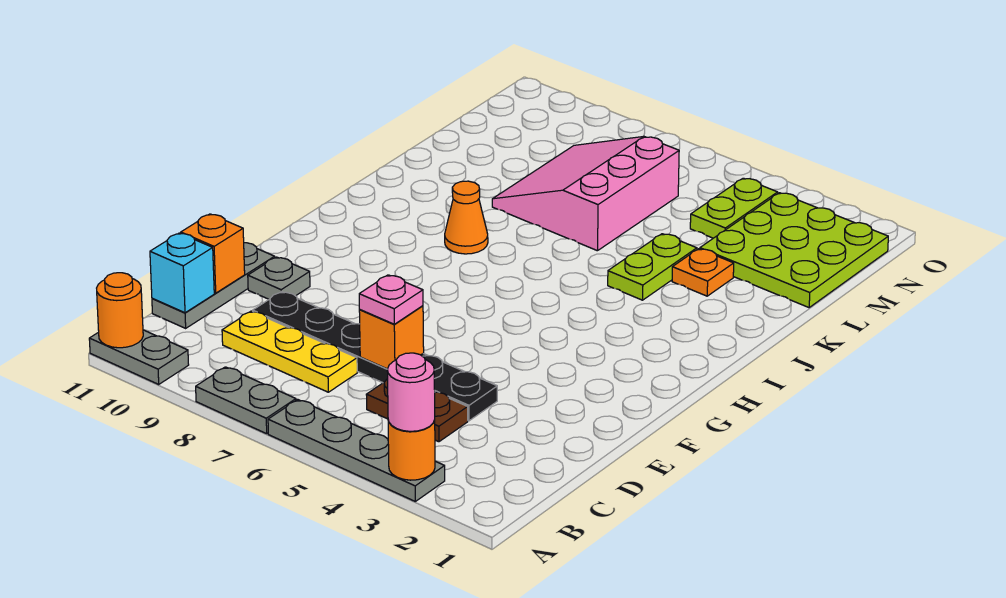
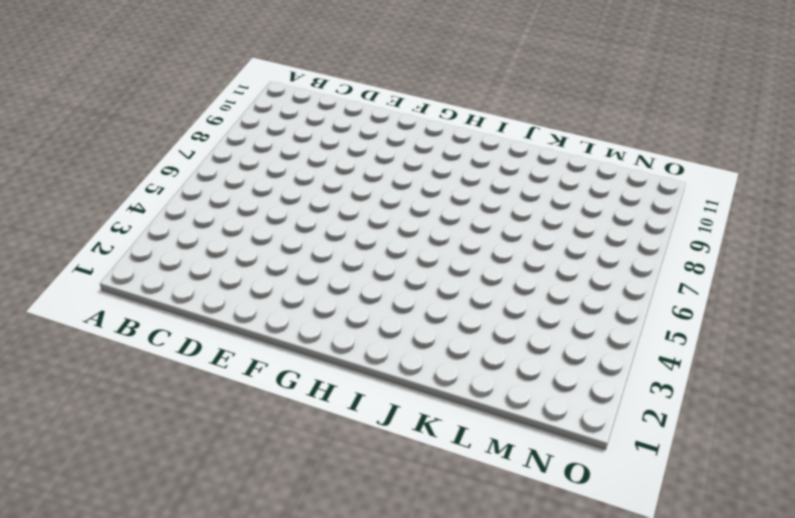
none -> grey plate A3:A6 level 1
none -> grey plate A7:A8 level 1
none -> grey plate A10:A11 level 1

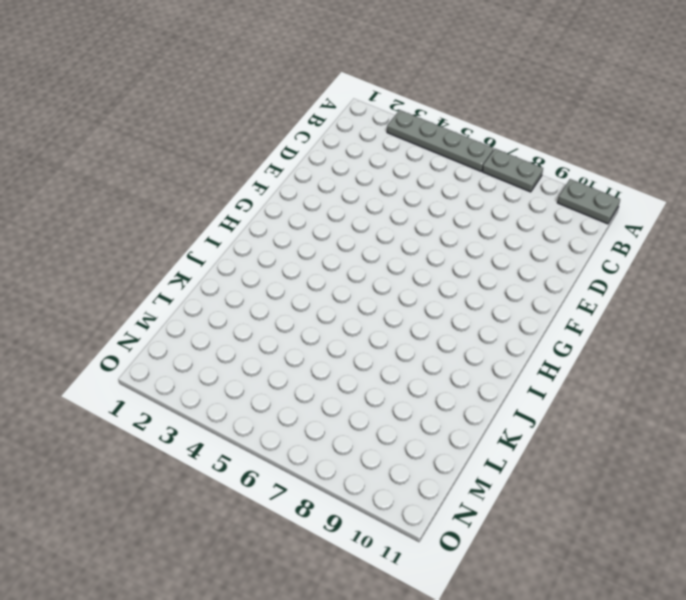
none -> brown plate C4:C5 level 1
none -> yellow plate C7:C9 level 1
none -> grey plate C11:E11 level 1

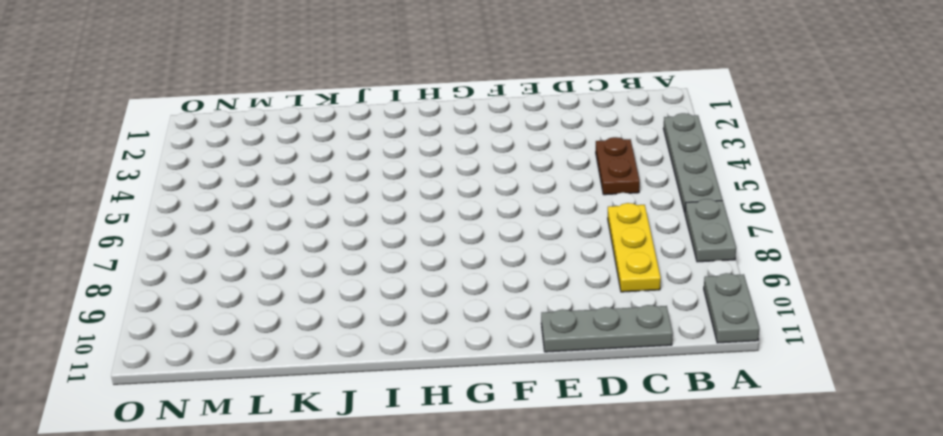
none -> black plate D4:D9 level 1
none -> grey plate E10 level 1
none -> orange cone I8 level 1

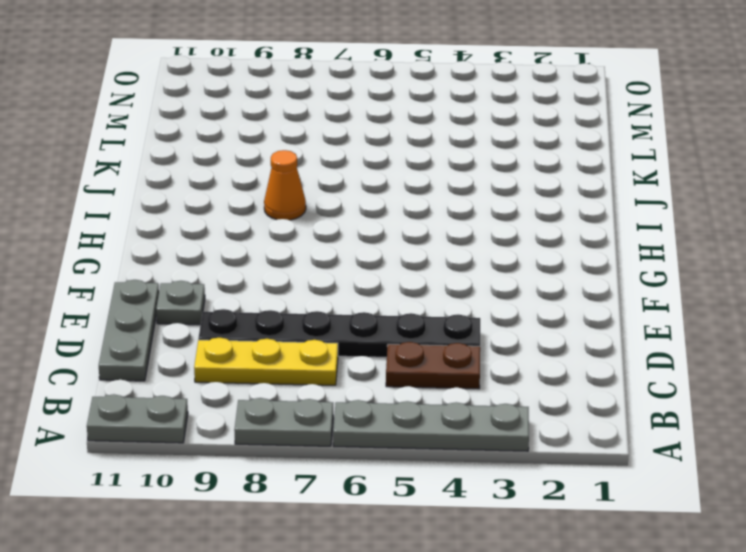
none -> lime plate J4:K4 level 1
none -> orange plate K3 level 1
none -> pink slope K6:M8 level 1 top 6

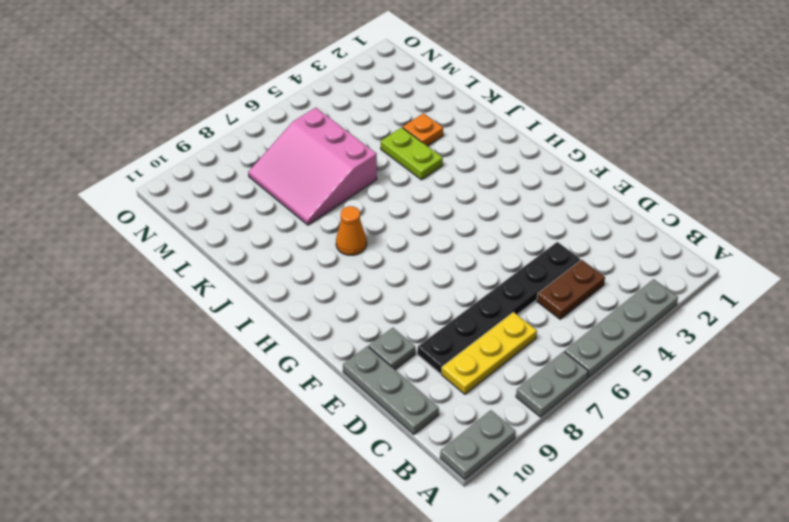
none -> lime plate L1:N3 level 1
none -> lime plate M4:N4 level 1
none -> orange round brick A3 level 2

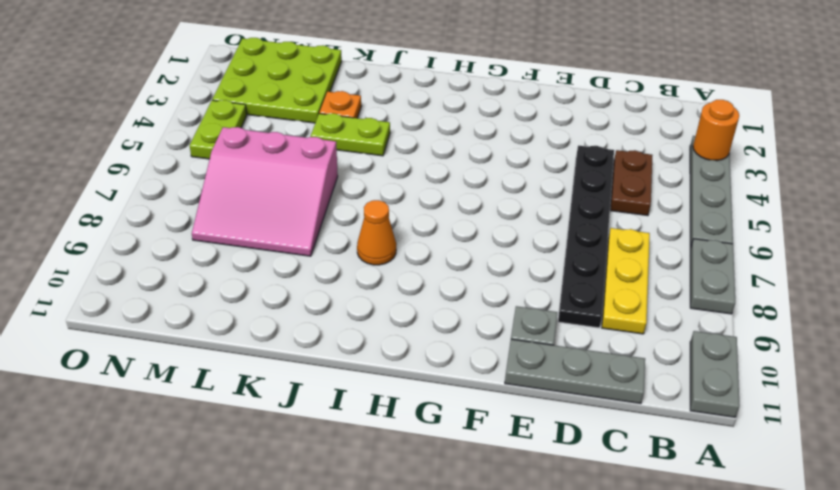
lime plate N4:N5 level 1 -> lime plate M4:N4 level 1
none -> orange round brick A11 level 2
none -> cyan brick C11 level 2
none -> orange brick D6 level 2

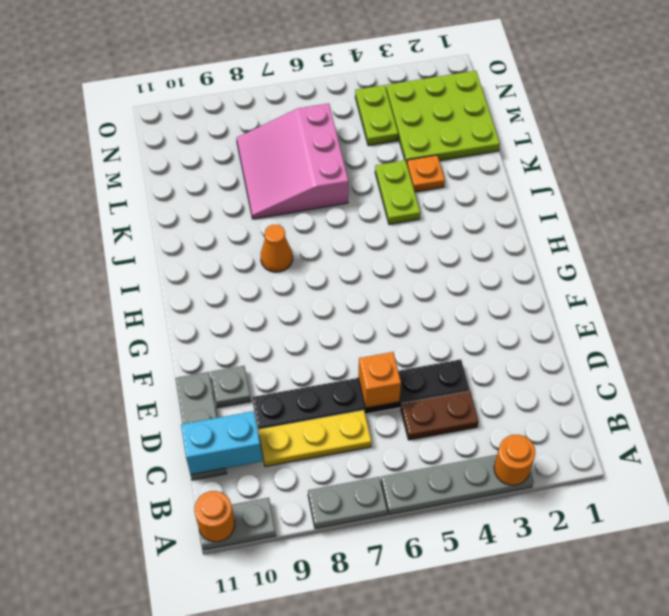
cyan brick C10:C11 level 2 -> cyan brick C11 level 2
none -> orange brick D11 level 2
none -> pink round brick A3 level 3
none -> pink plate D6 level 3

